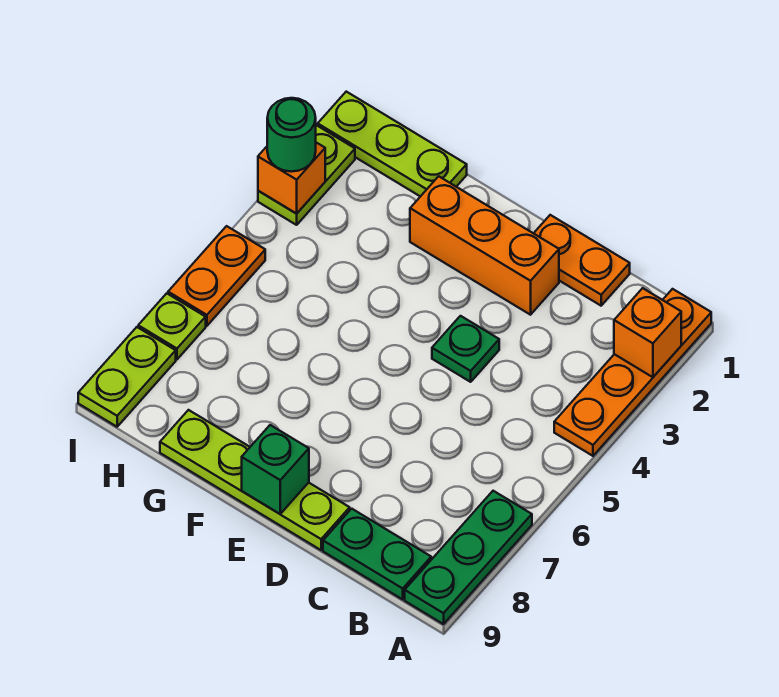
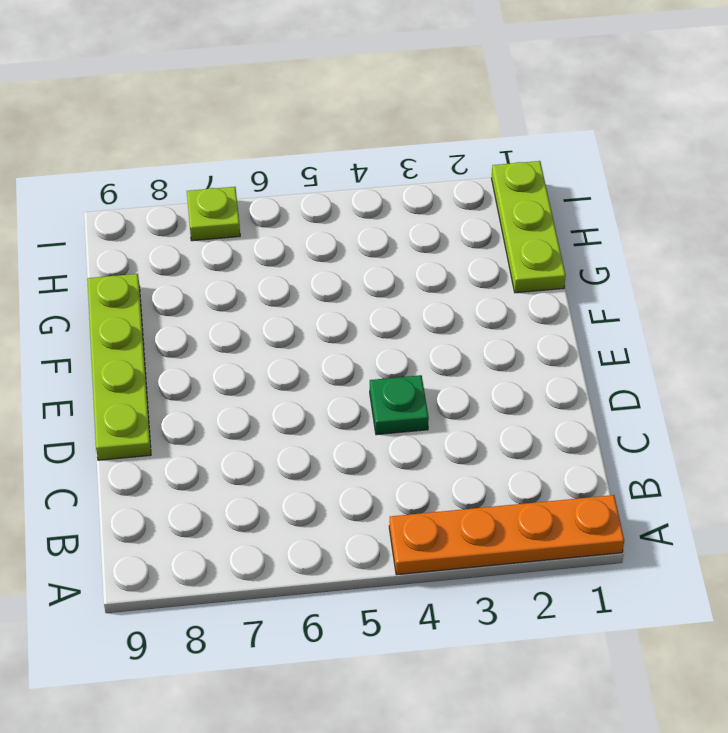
none -> green plate A7:A9 level 1
none -> green plate B9:C9 level 1
none -> orange plate C1:D1 level 1

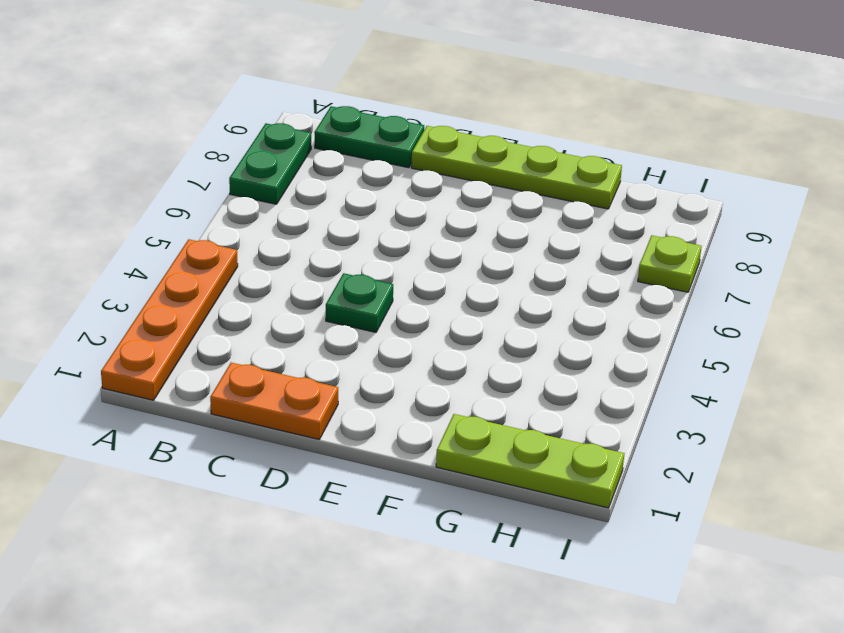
green plate A7:A8 level 1 -> green plate A7:A9 level 1
none -> orange brick D2:F2 level 1
none -> lime plate I2:I3 level 1
none -> orange plate I5:I6 level 1

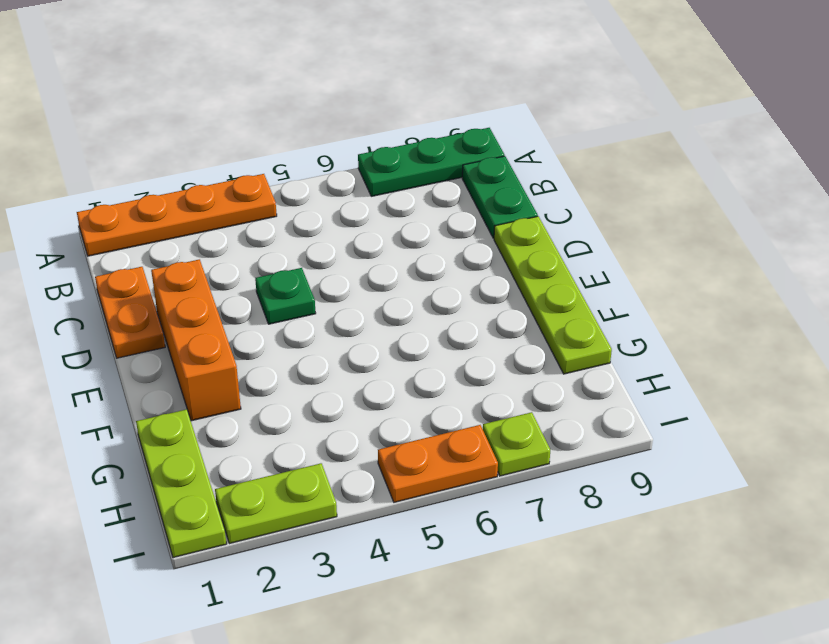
none -> lime plate I8:I9 level 1
none -> orange brick A2 level 2
none -> green brick E9 level 2

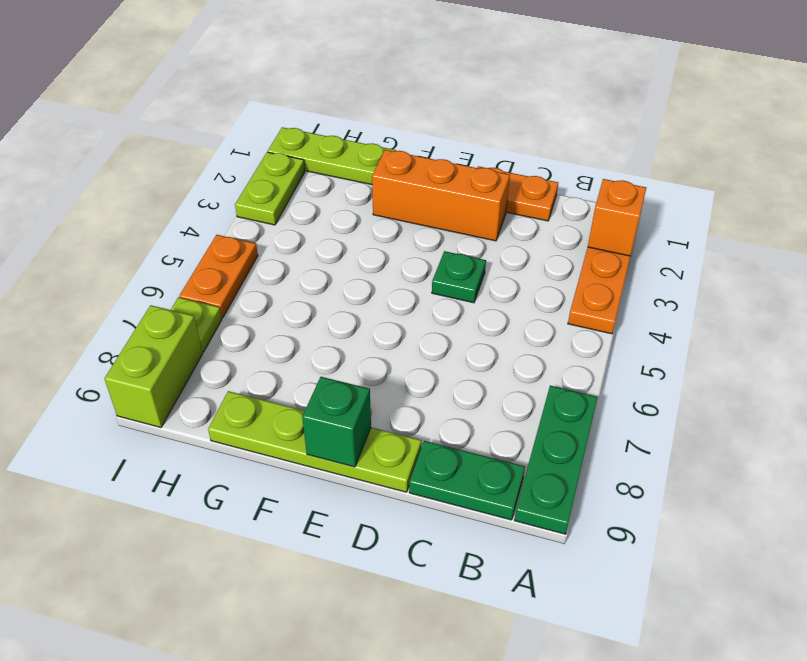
lime brick I8:I9 level 1 -> lime plate I8:I9 level 1
none -> orange brick I3 level 2
none -> green round brick I3 level 3

